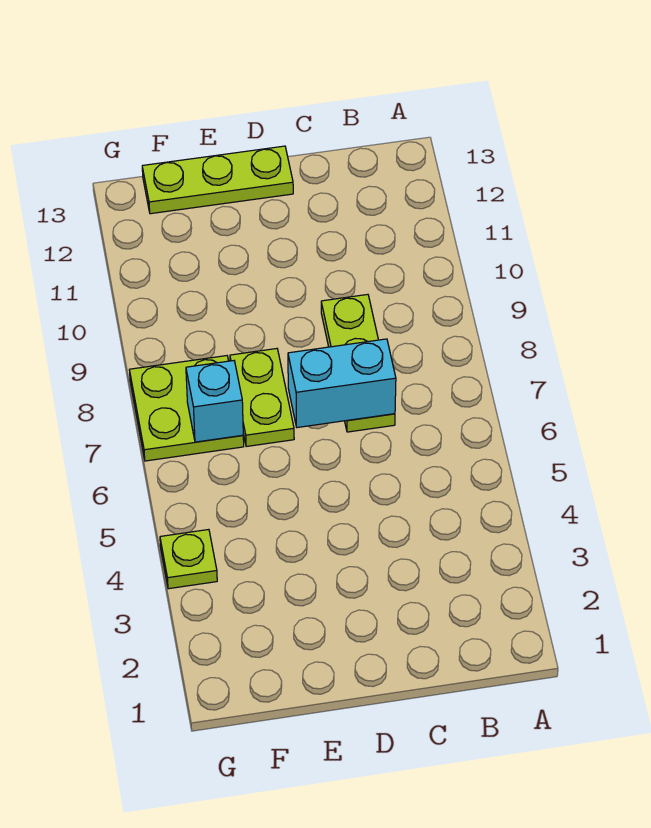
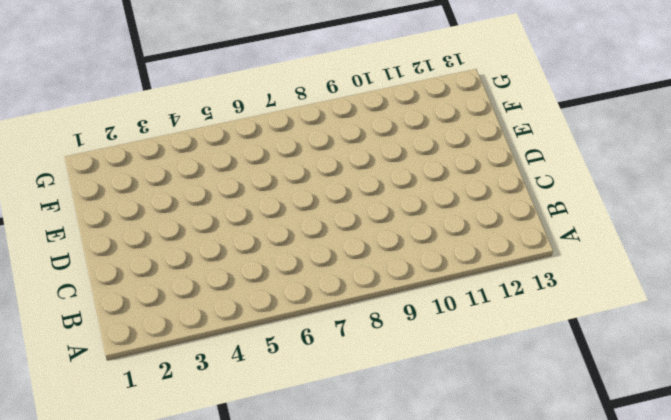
none -> lime plate C7:C9 level 1
none -> lime plate D13:F13 level 1

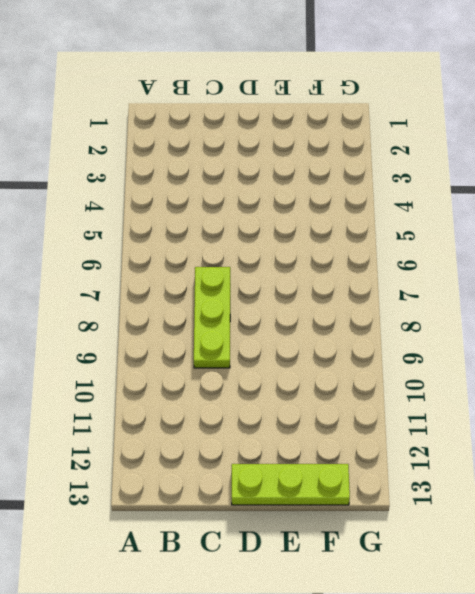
none -> lime plate E7:E8 level 1
none -> lime plate F7:G8 level 1

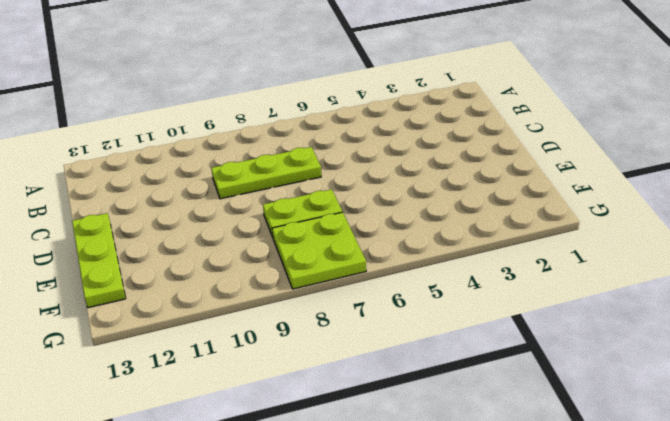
none -> lime plate G4 level 1
none -> cyan brick C7:D7 level 2

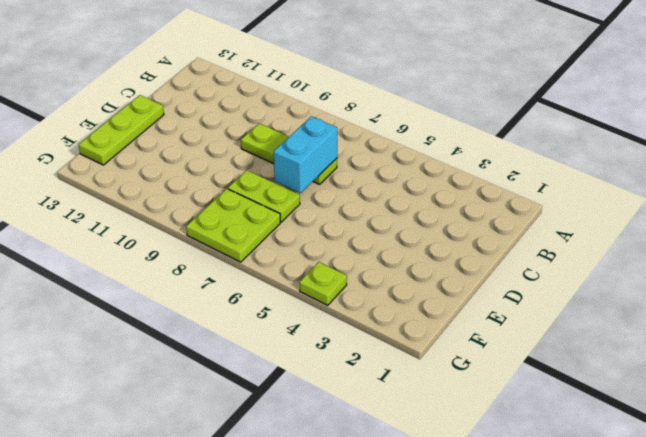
none -> cyan brick F7 level 2

